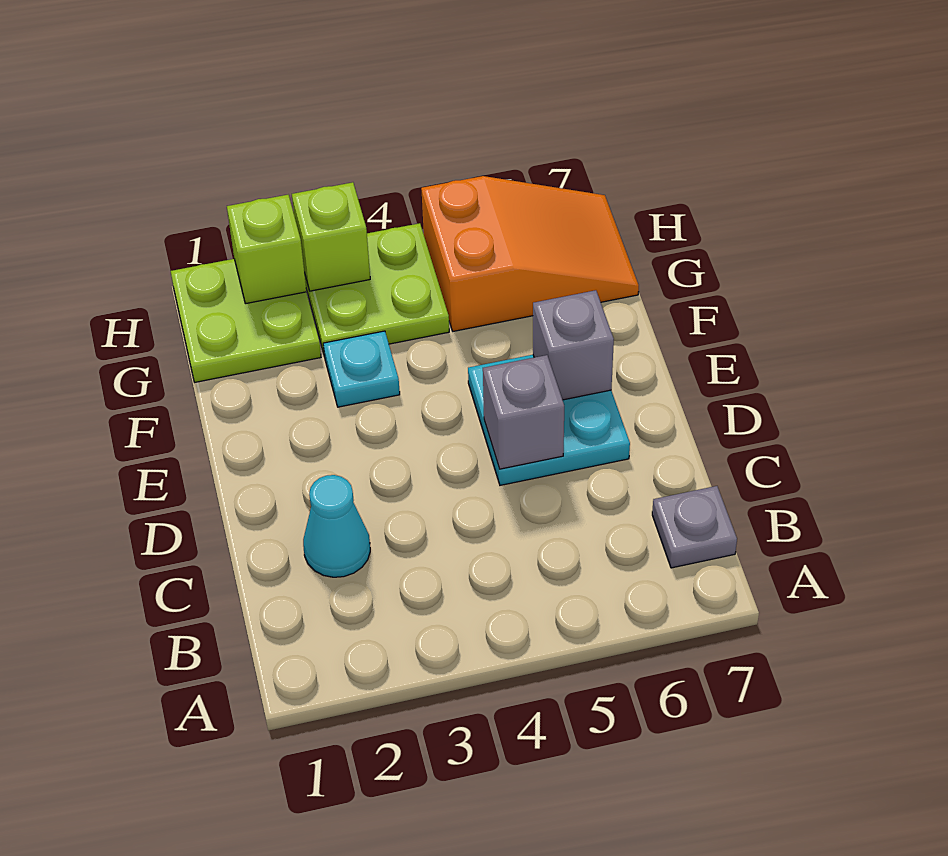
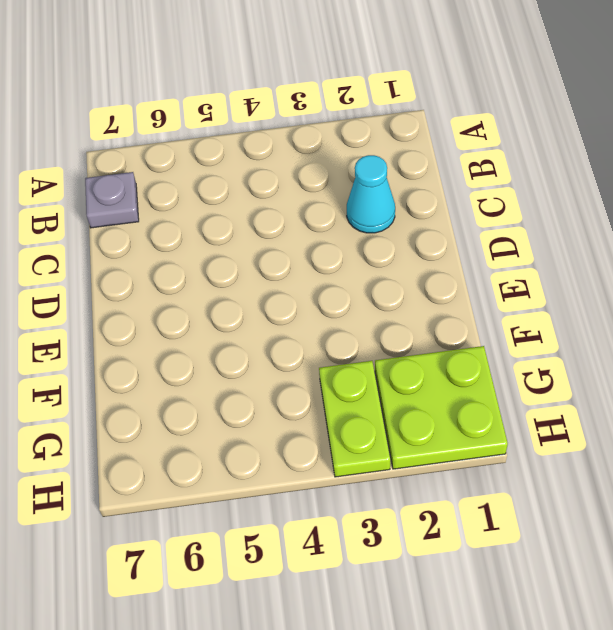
lime plate G3:H3 level 1 -> lime plate G3:H4 level 1
none -> cyan plate D5:E6 level 1
none -> cyan plate F3 level 1

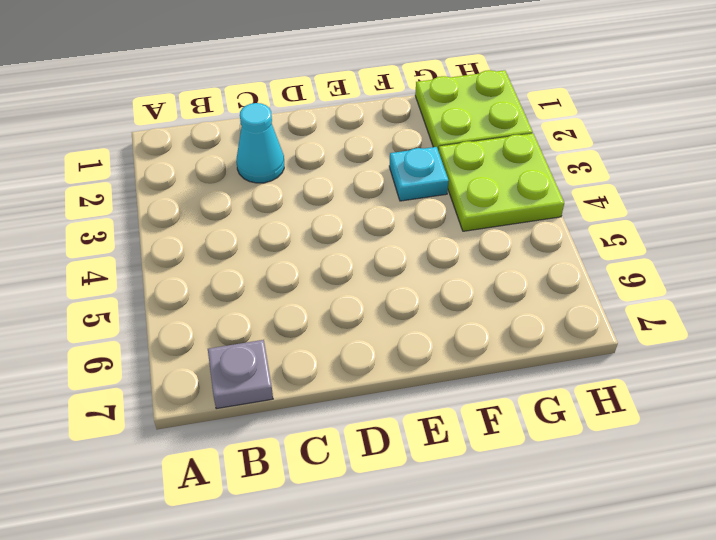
none -> cyan plate D5:E6 level 1
none -> orange slope G5:H7 level 1 top 5

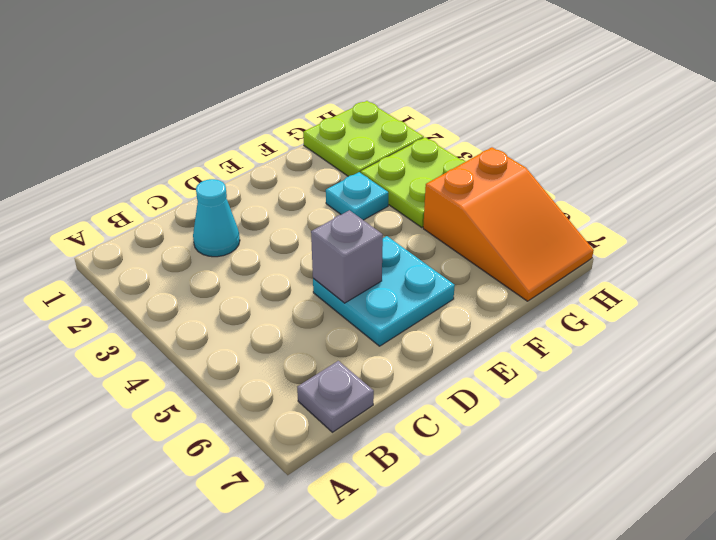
none -> grey brick E6 level 2
none -> lime brick H2 level 2

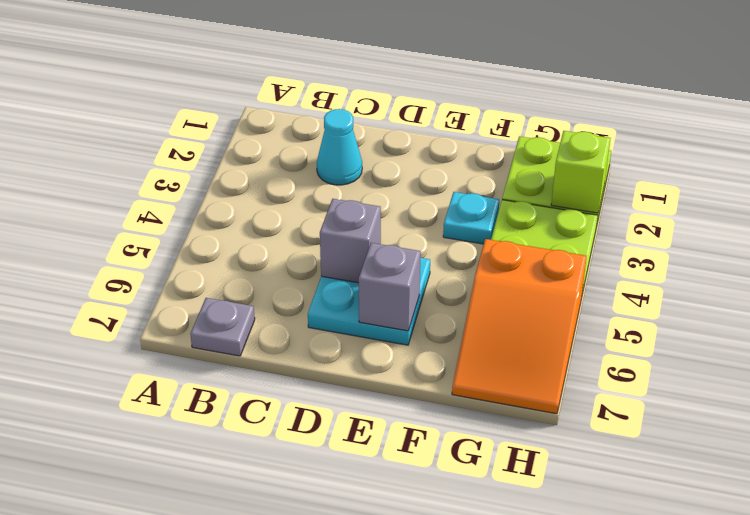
none -> lime brick H3 level 2

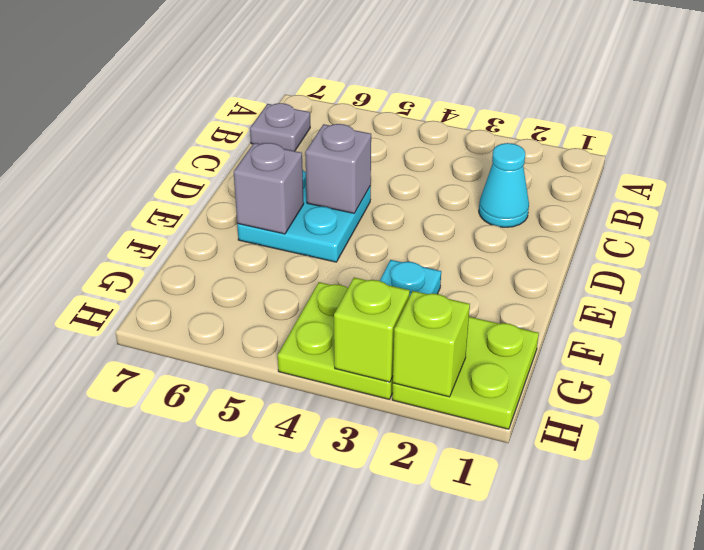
none -> orange slope G5:H7 level 1 top 5

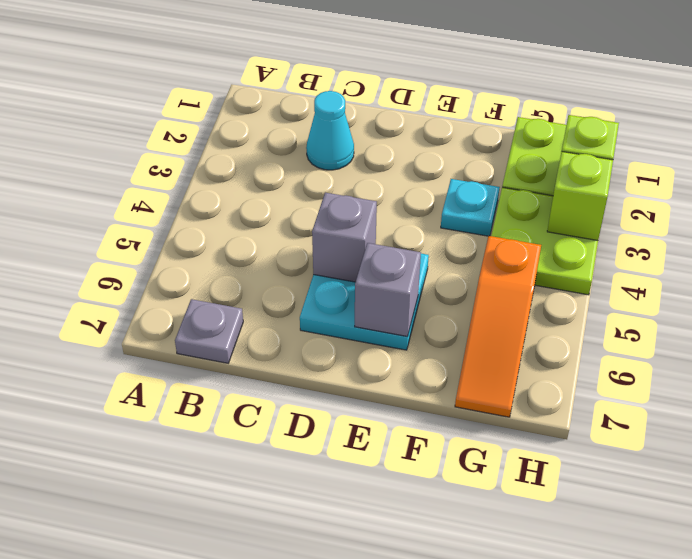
orange slope G5:G7 level 1 top 5 -> orange slope G5:H7 level 1 top 5

